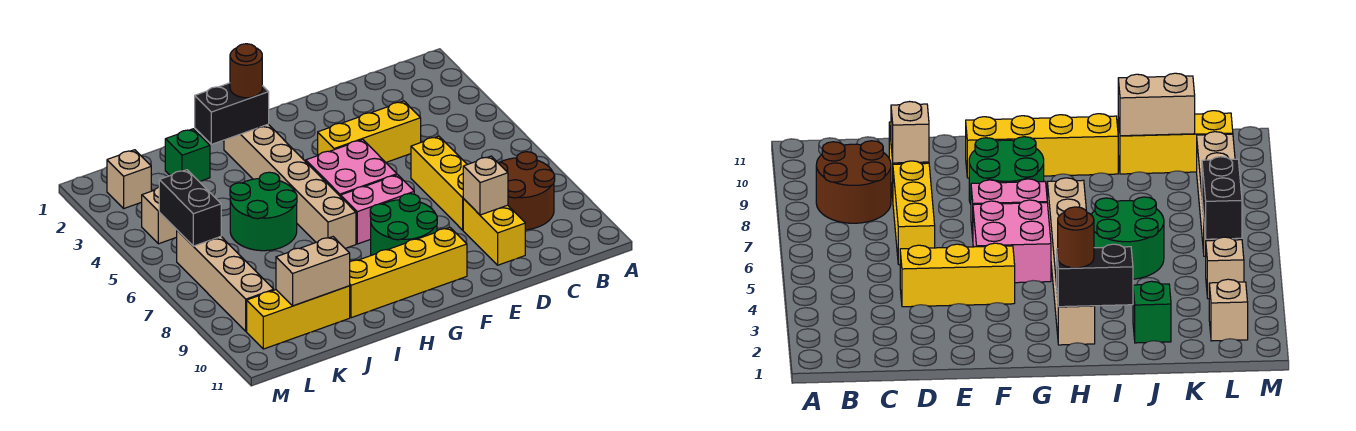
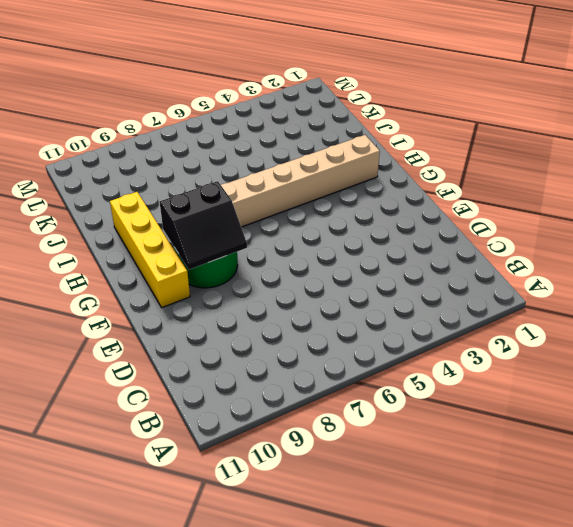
black slope F8:G9 level 2 top G -> none
none -> brown round brick B8:C9 level 1
none -> yellow brick D4:F4 level 1
none -> yellow brick D6:D8 level 1

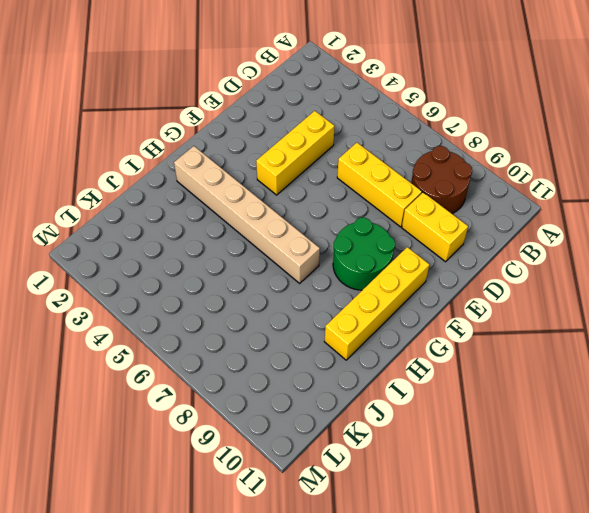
none -> pink brick F5:G6 level 1
none -> pink brick F7:G7 level 1
none -> green round brick I5:J6 level 1

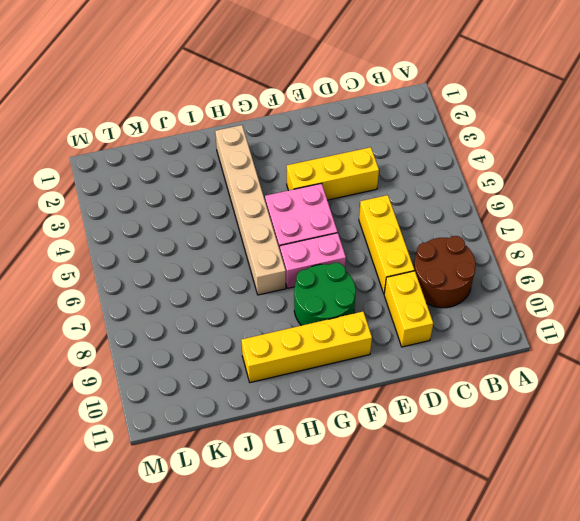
none -> green round brick I5:J6 level 1
none -> green brick J2 level 1
none -> yellow brick J10:L10 level 1

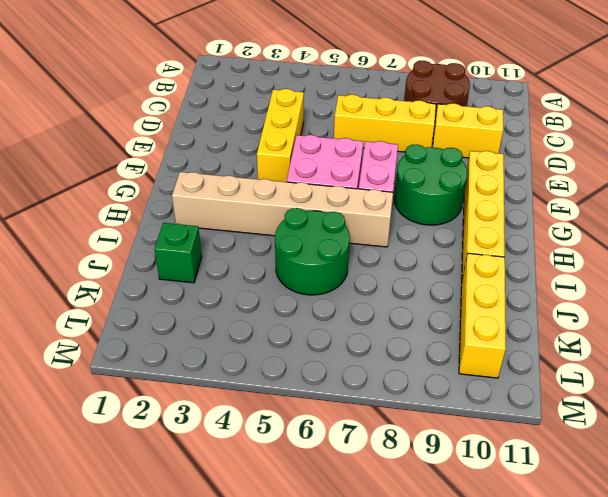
none -> tan brick L2 level 1
none -> tan brick L4 level 1
none -> tan brick L6:L9 level 1

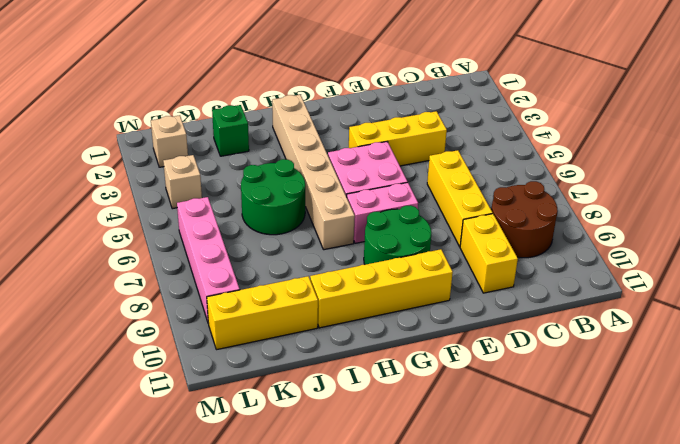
pink brick L6:L9 level 1 -> tan brick L6:L9 level 1
none -> tan brick D9 level 2
none -> black brick H2:I2 level 2
none -> tan brick J10:K10 level 2

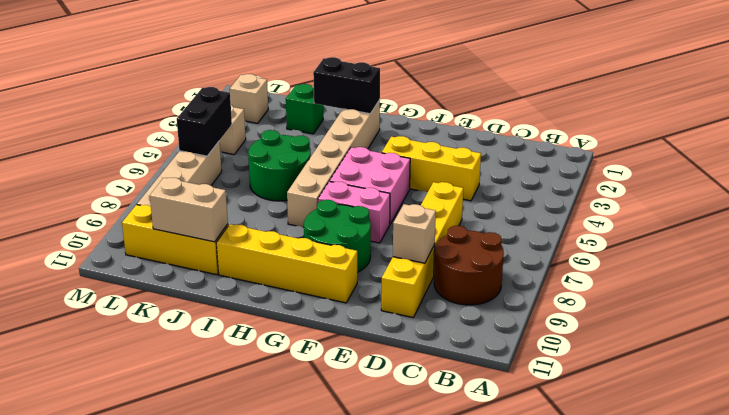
none -> brown round brick H2 level 3

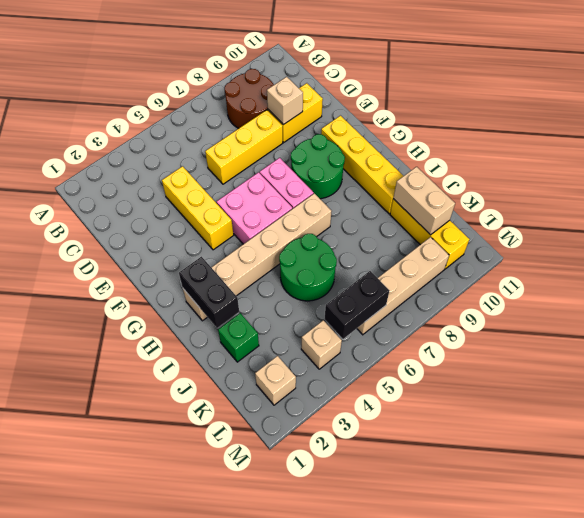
none -> brown round brick H2 level 3

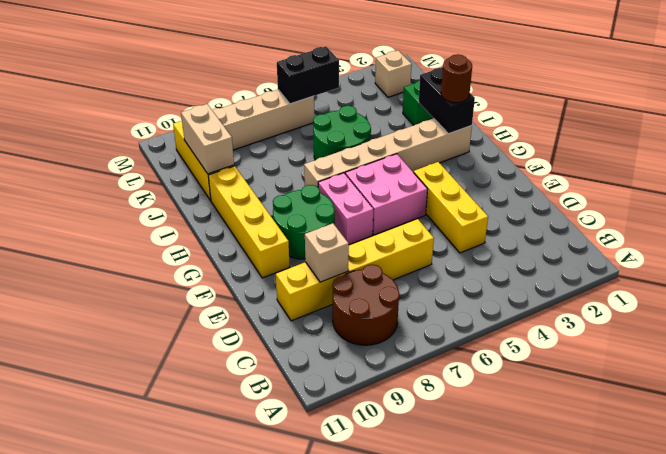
none -> tan brick L4 level 1

